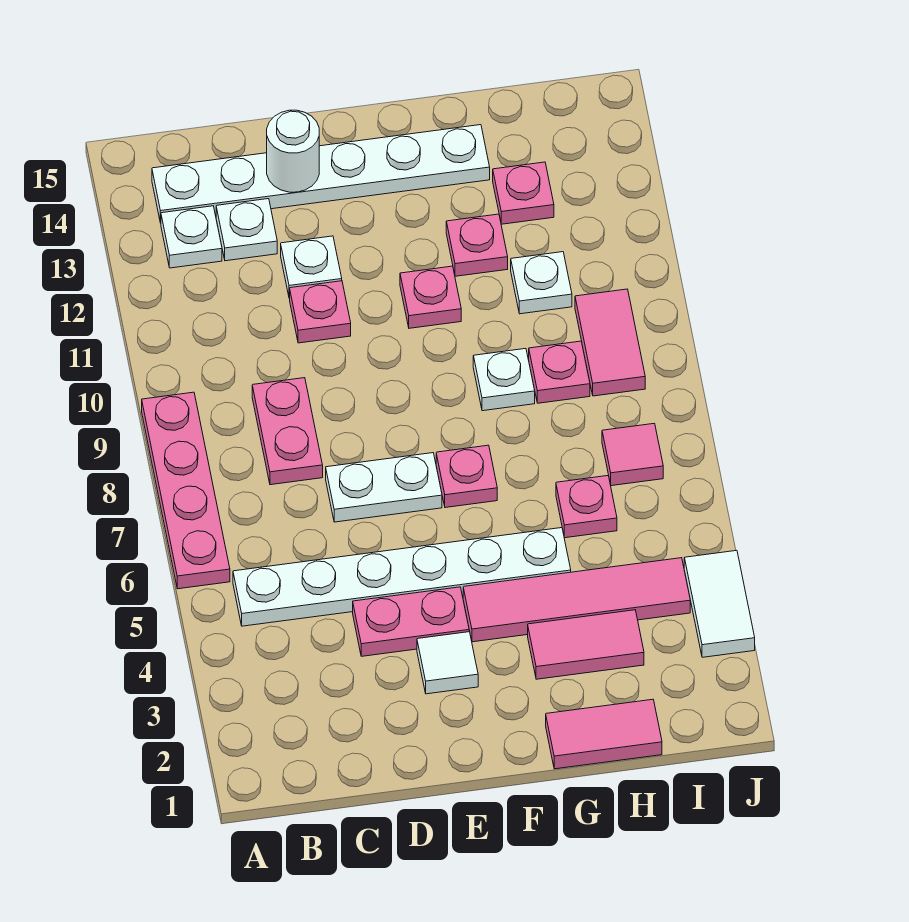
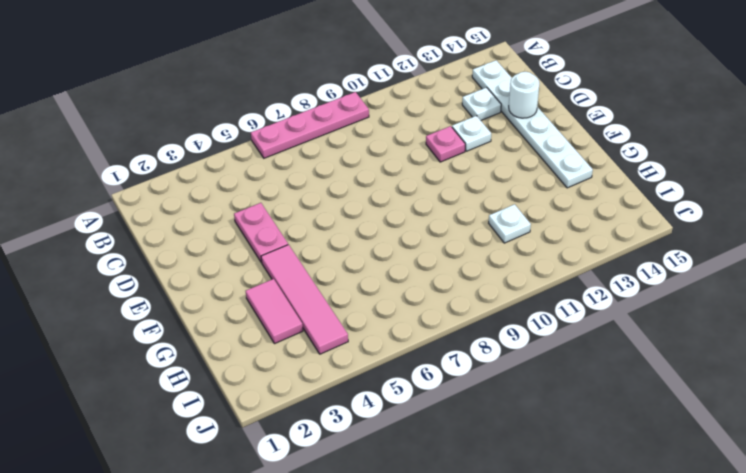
none -> white plate B5:G5 level 1
none -> white plate B13 level 1
none -> pink plate C8:C9 level 1

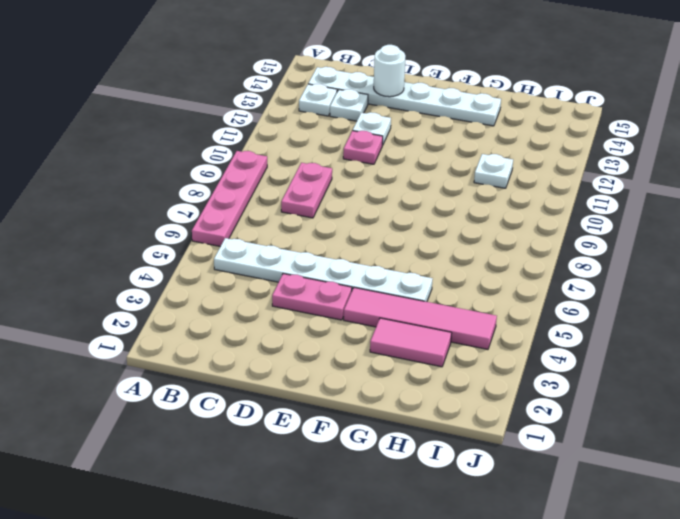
none -> white plate D7:E7 level 1
none -> white tile E3 level 1
none -> pink plate F7 level 1

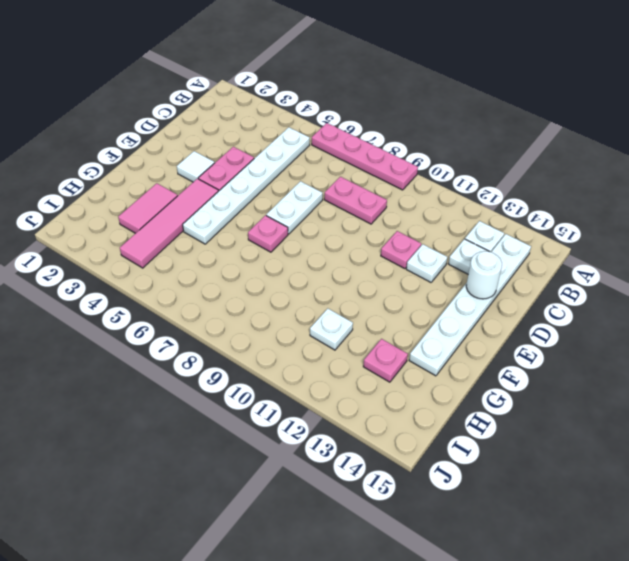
none -> pink plate F11 level 1
none -> pink tile G1:H1 level 1
none -> white plate G9 level 1

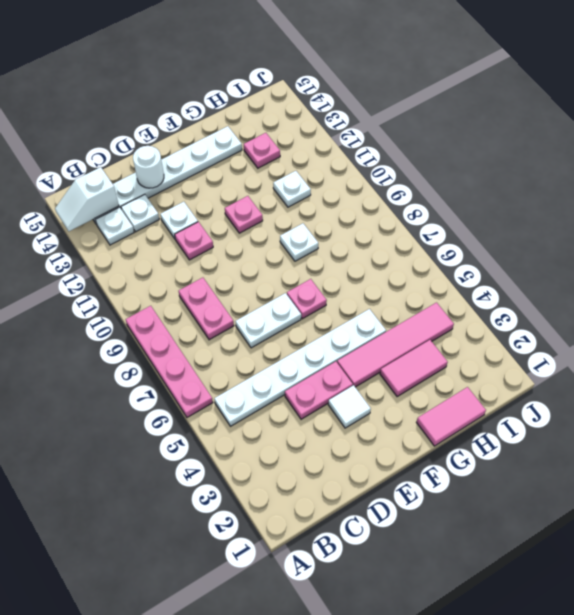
white slope A14:B14 level 2 top B -> none
none -> pink plate G12 level 1
none -> pink plate H6 level 1
none -> pink plate H9 level 1

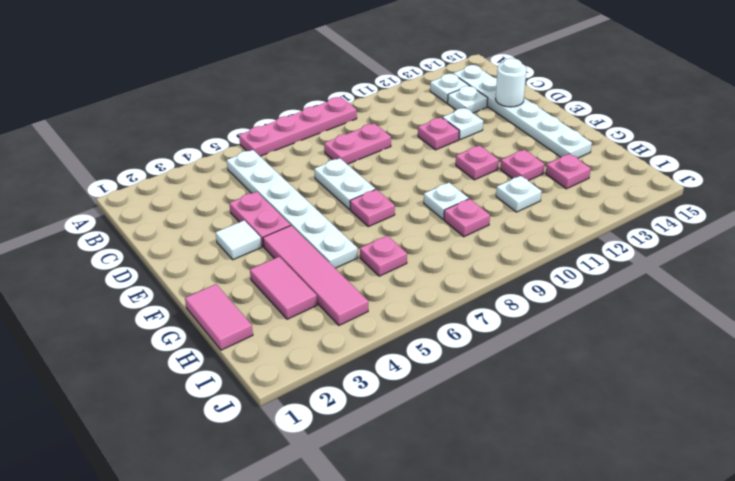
none -> pink tile I7 level 1
none -> pink tile I9:I10 level 1
none -> white tile J3:J4 level 1

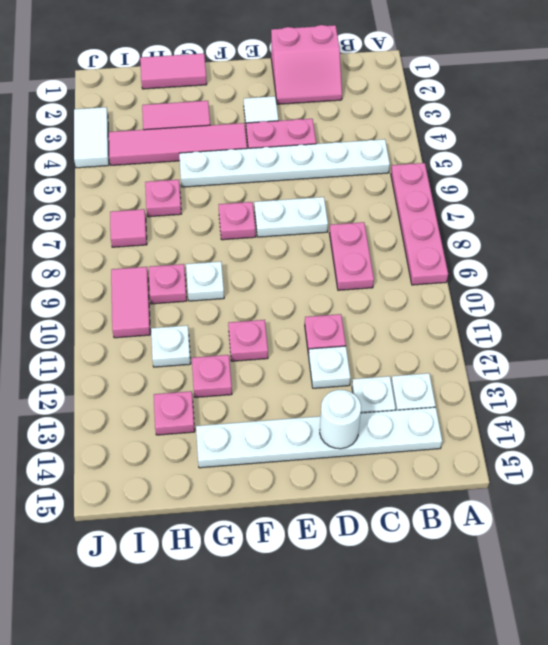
pink slope C1:D2 level 1 top 1 -> none

